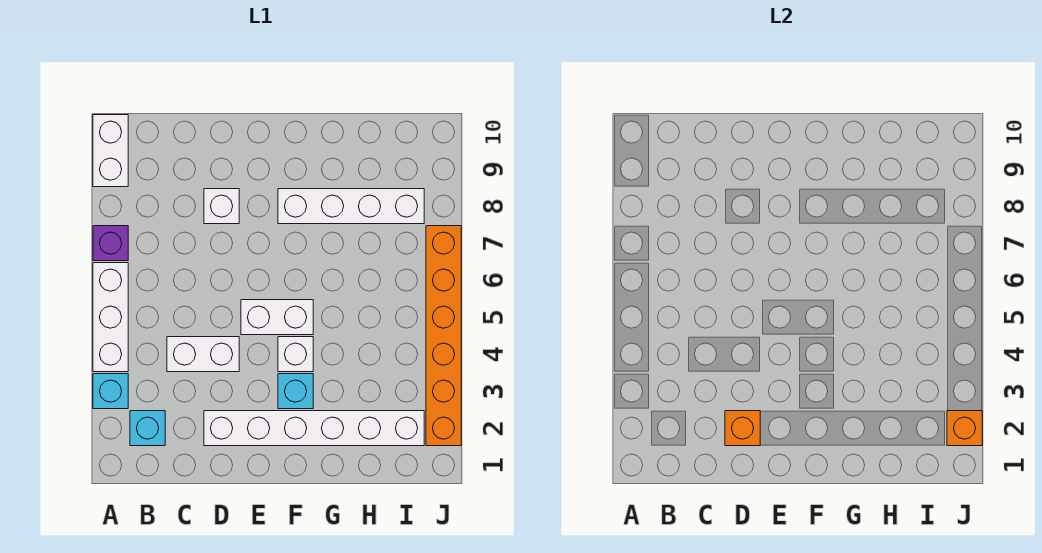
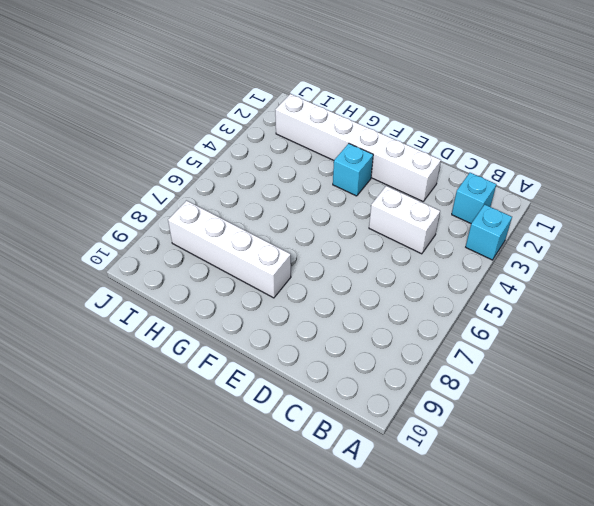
none -> white brick A4:A6 level 1
none -> purple brick A7 level 1
none -> white brick A9:A10 level 1

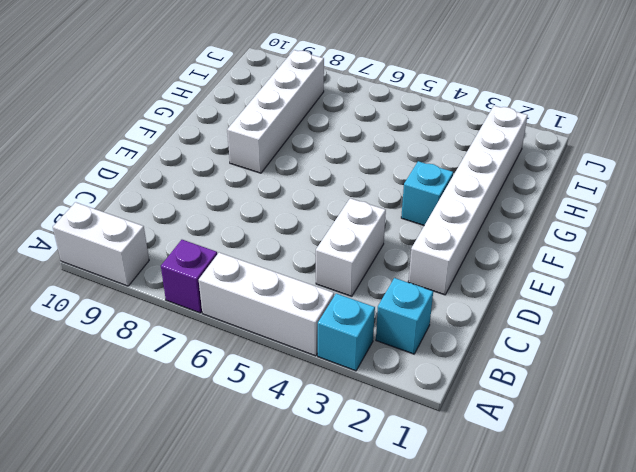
none -> white brick D8 level 1
none -> white brick E5:F5 level 1
none -> white brick F4 level 1

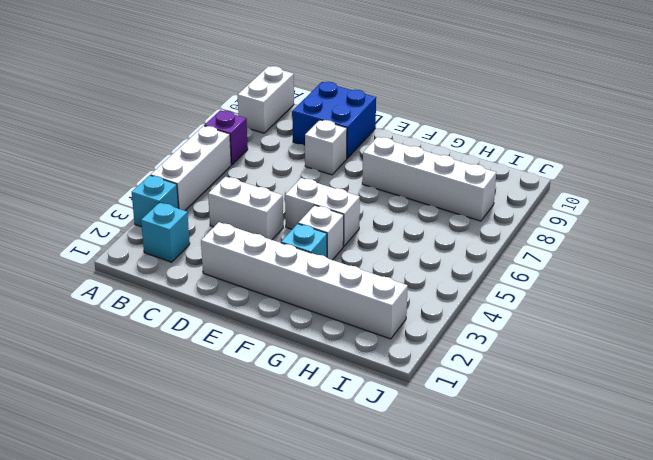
blue brick C9:D10 level 1 -> none
none -> orange brick J2:J7 level 1
none -> orange brick D2 level 2
none -> orange brick J2 level 2

